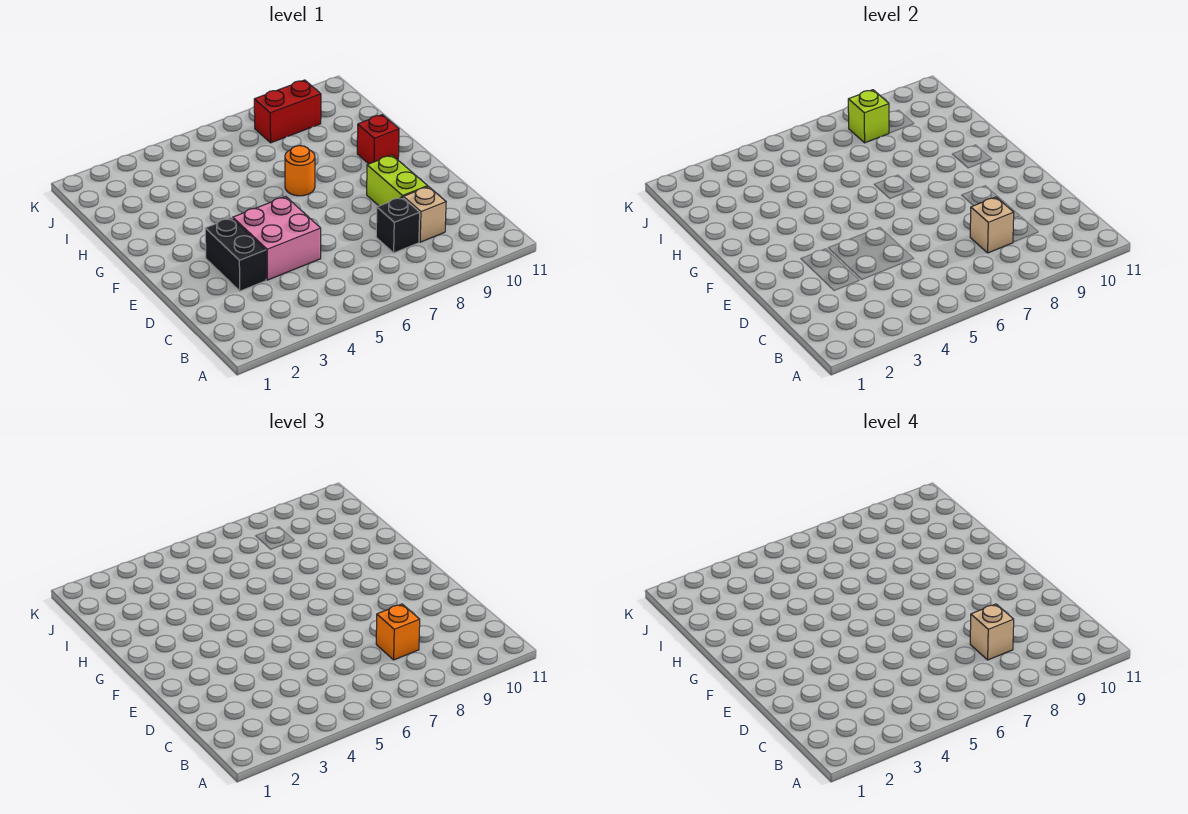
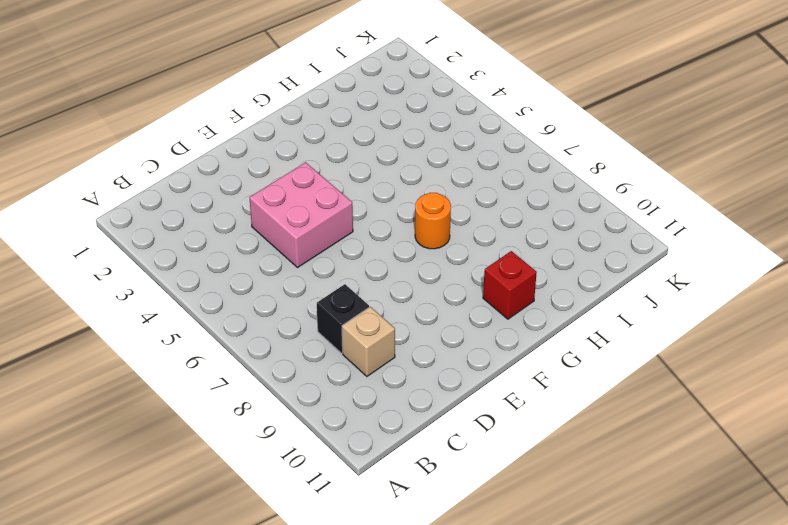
none -> black brick D3:E3 level 1
none -> lime brick D9:E9 level 1
none -> red brick J8:J9 level 1

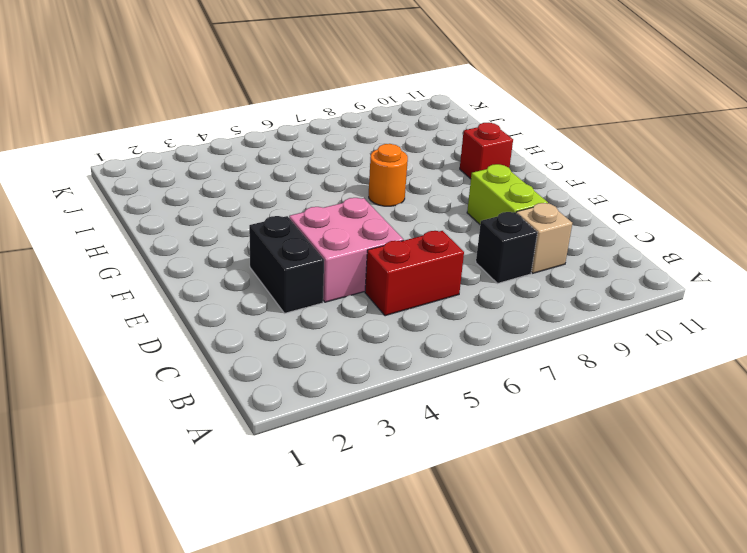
red brick C5:C6 level 1 -> red brick J8:J9 level 1
none -> tan brick C8 level 2
none -> lime brick J8 level 2
none -> orange brick C8 level 3

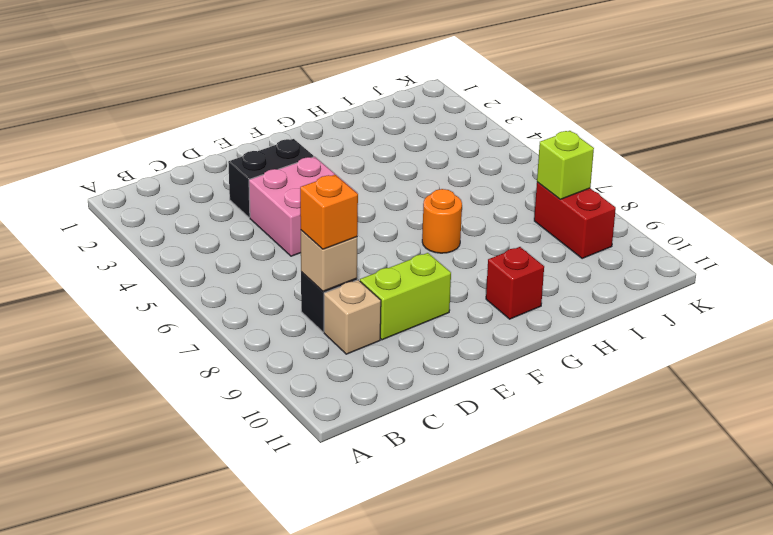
none -> tan brick C8 level 4

